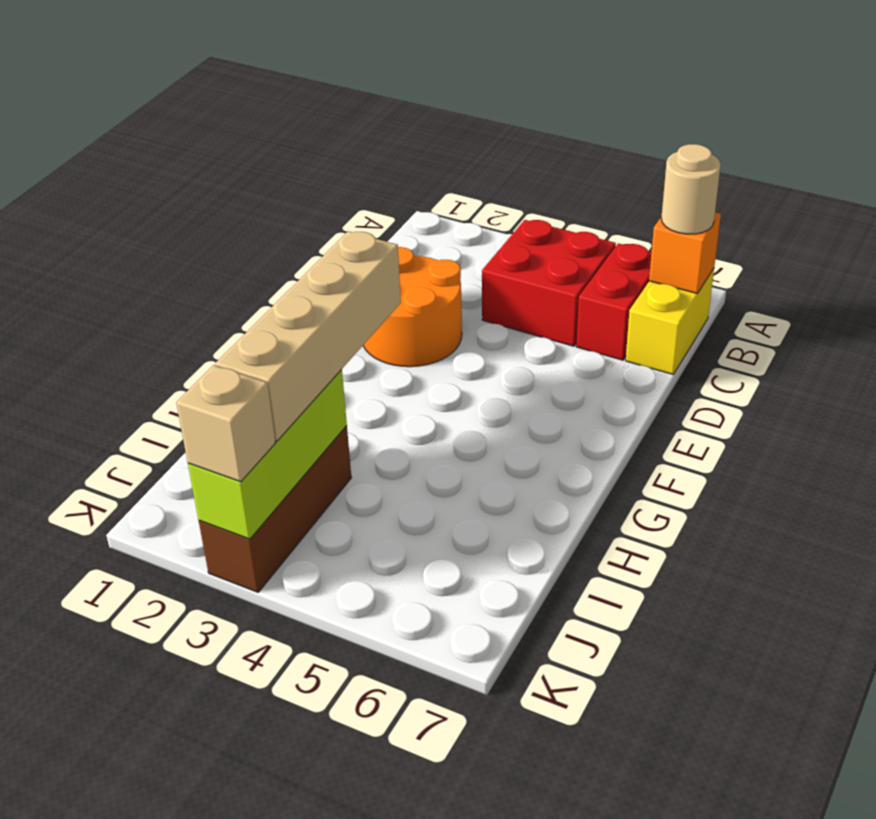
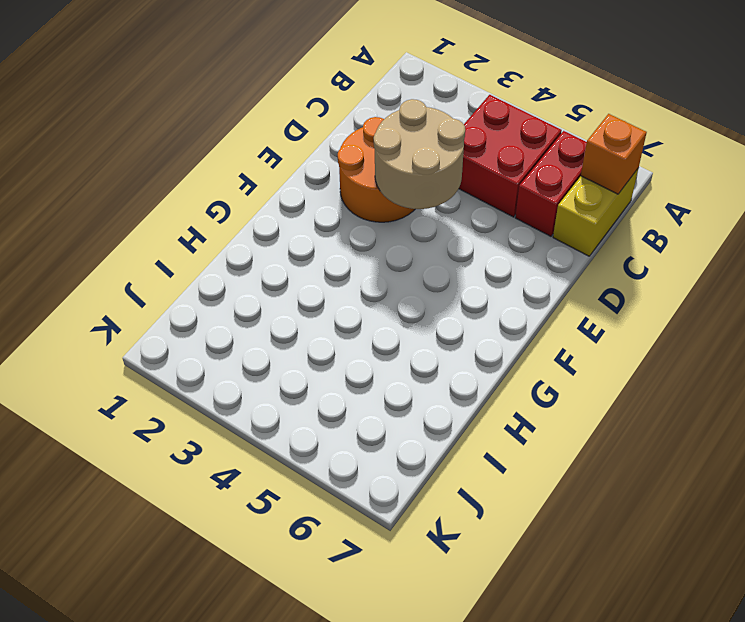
tan round brick D3:E4 level 2 -> none
none -> brown brick I3:K3 level 1
none -> lime brick I3:K3 level 2

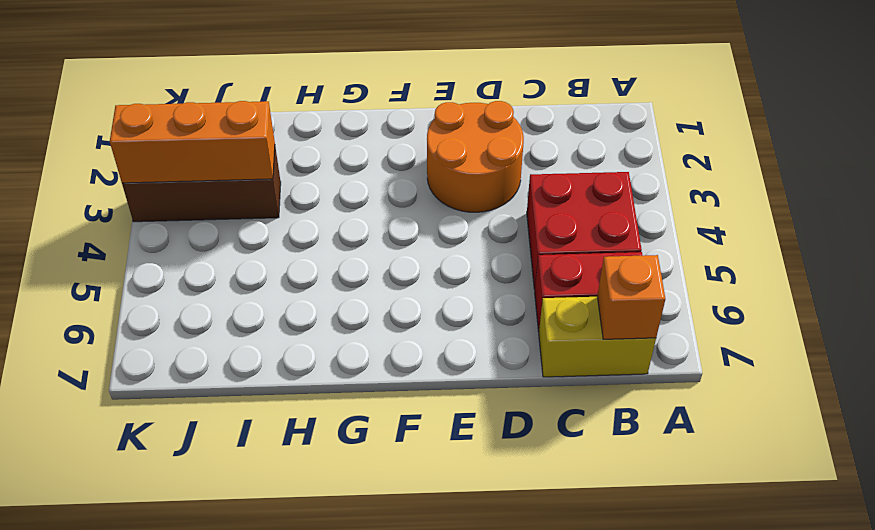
orange brick I3:K3 level 2 -> lime brick I3:K3 level 2
none -> tan round brick B7 level 3
none -> tan brick G3:J3 level 3

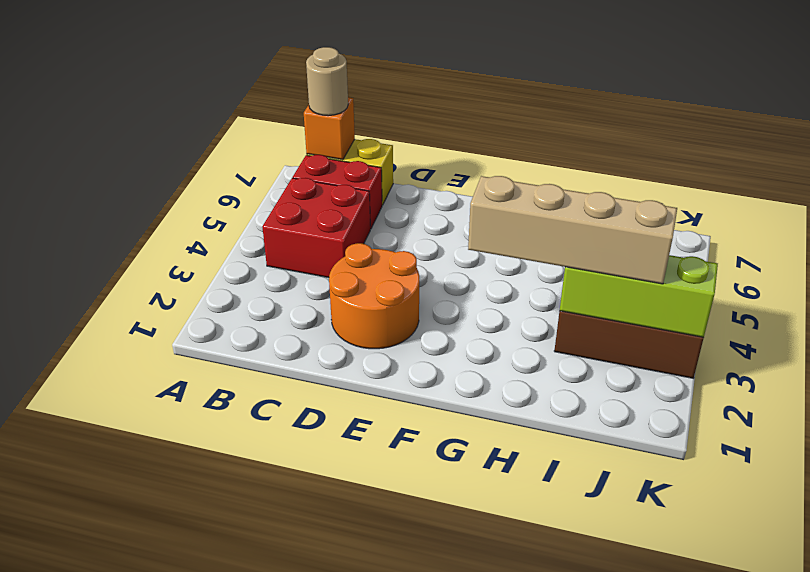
none -> tan brick K3 level 3

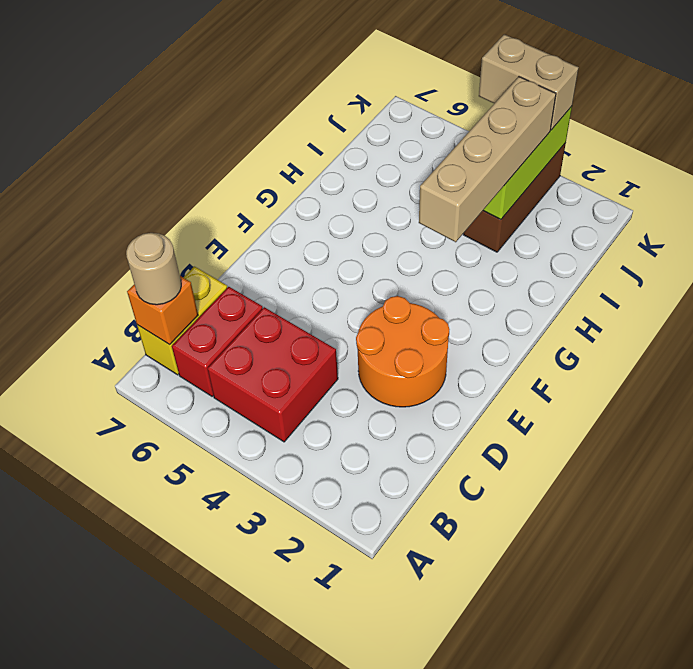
tan brick K3:K4 level 3 -> tan brick K3 level 3

